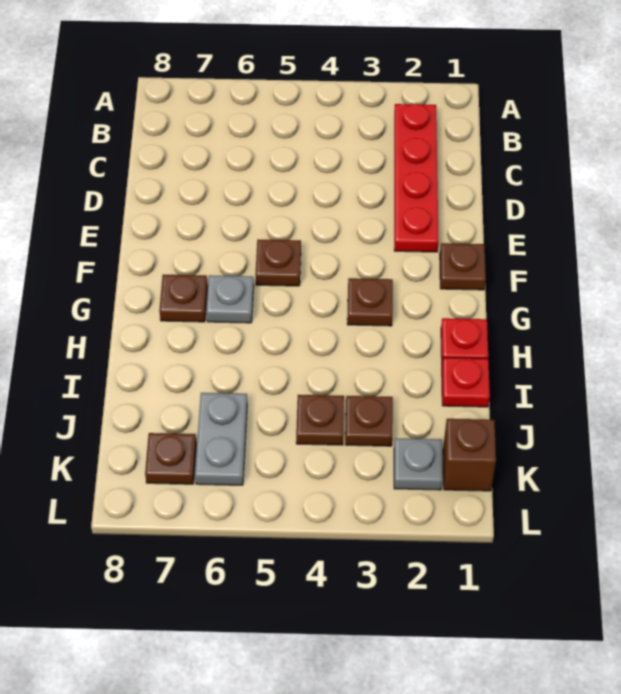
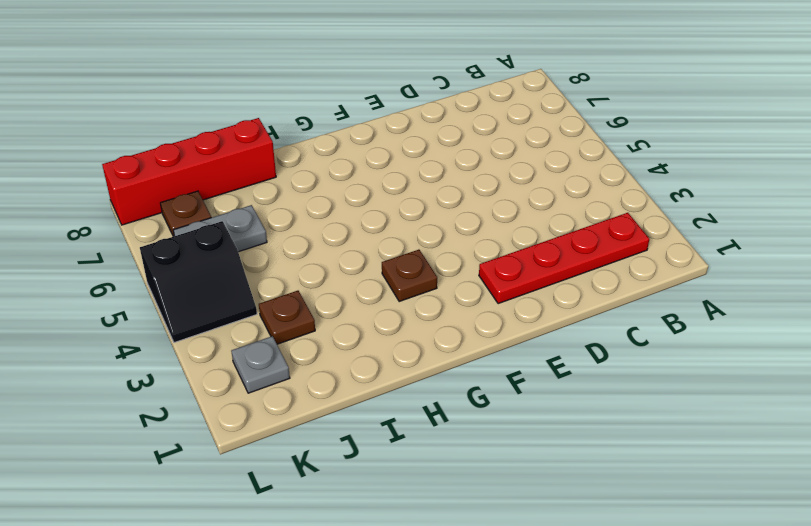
red brick I8:L8 level 1 -> none
black slope K4:L5 level 1 top 5 -> none
none -> brown plate F1 level 1
none -> brown plate F5 level 1
none -> grey plate G6 level 1

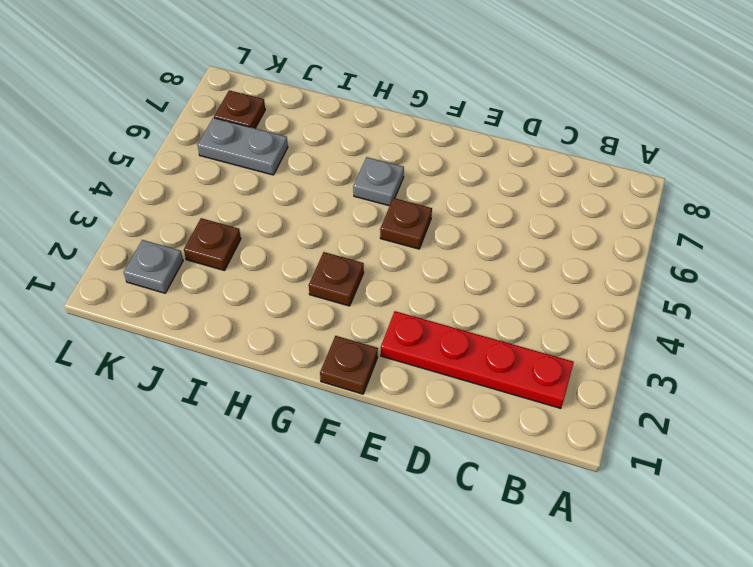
none -> brown plate G7 level 1
none -> red plate H1 level 1
none -> red plate I1 level 1

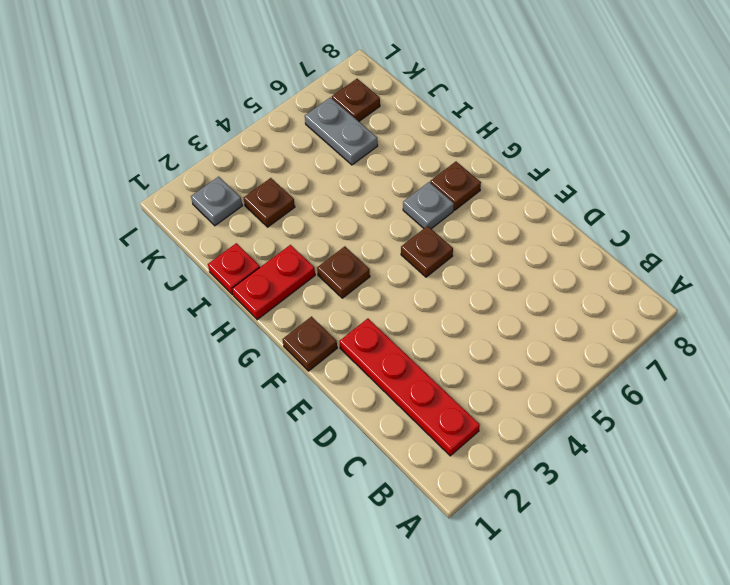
red plate H1:H2 level 1 -> red plate H1 level 1
none -> brown plate J4 level 1
none -> brown brick K1 level 1

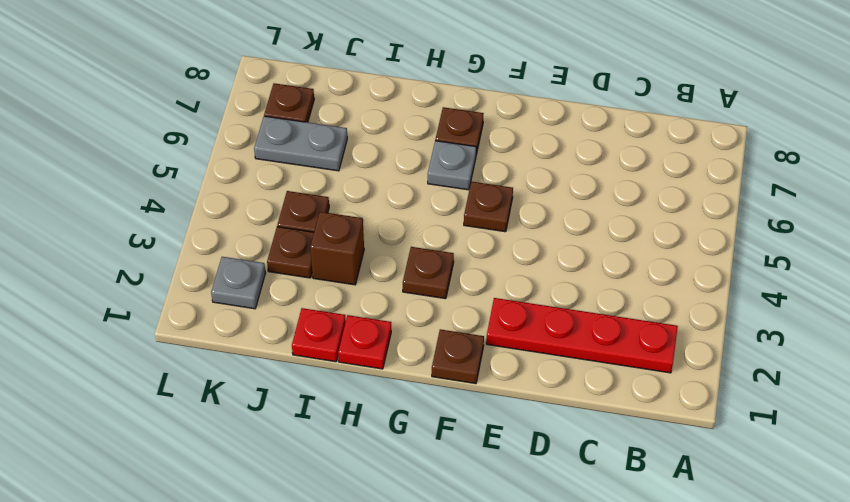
brown brick I3 level 1 -> brown brick K1 level 1

